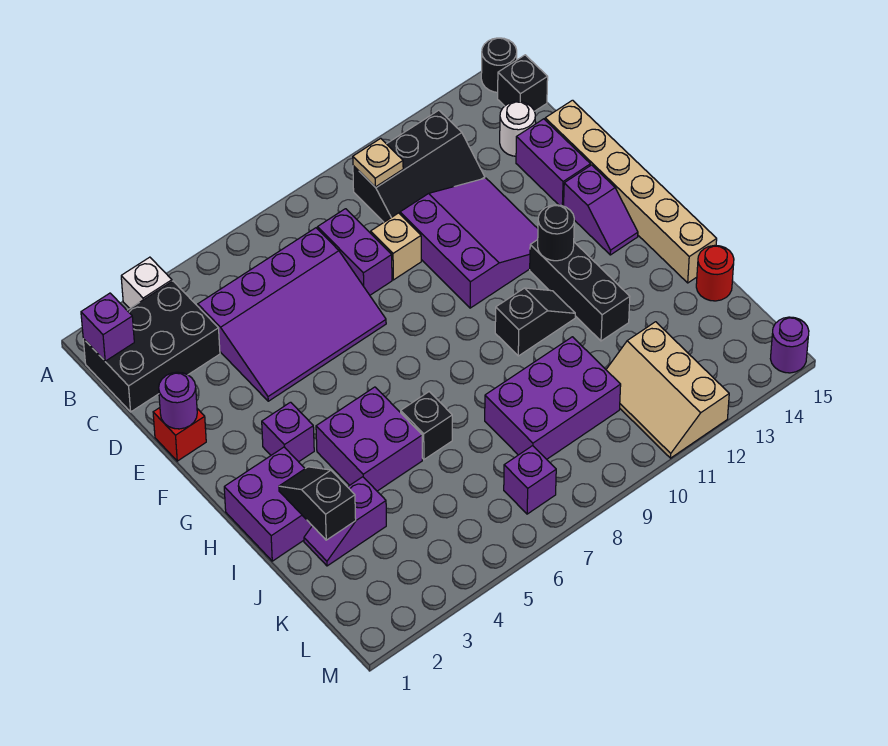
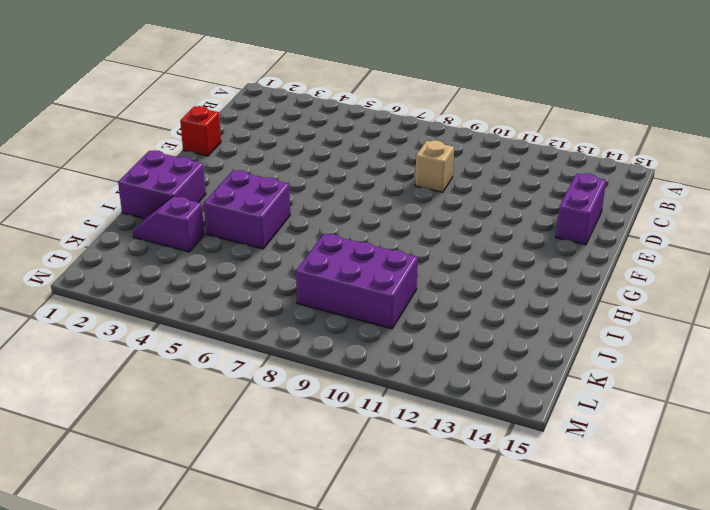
none -> white brick A3 level 1
none -> black round brick A15 level 1
none -> black brick B1:C3 level 1
none -> black slope B10:C12 level 1 top B

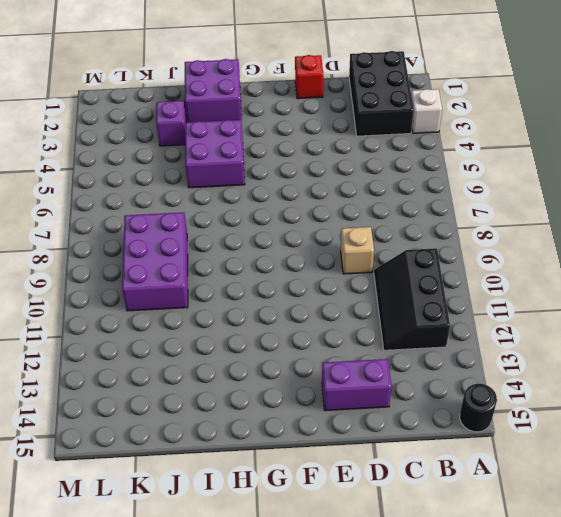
none -> black brick B15 level 1
none -> purple slope C4:E7 level 1 top C
none -> purple brick C8:D8 level 1
none -> white round brick C14 level 1

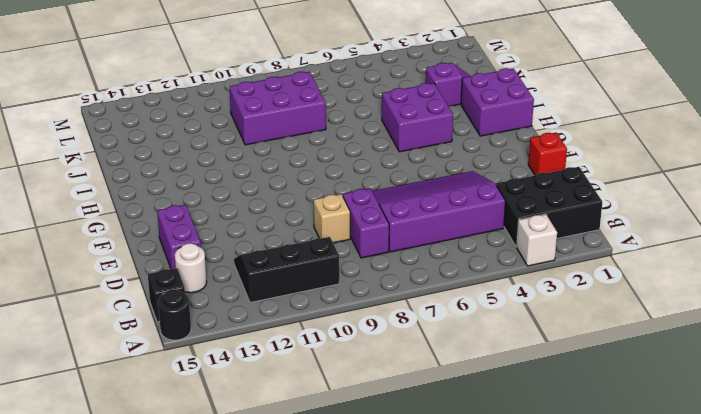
none -> purple slope D10:F12 level 1 top 10
none -> tan brick D15:I15 level 1
none -> purple slope F14:G14 level 1 top F
none -> purple brick G3 level 1

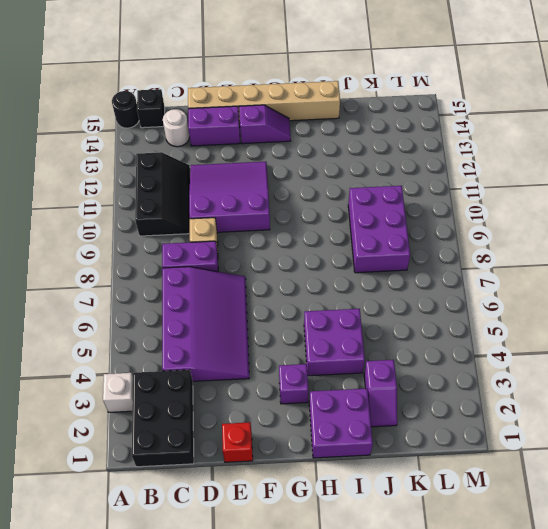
none -> black brick G12:I12 level 1
none -> black slope H10:H11 level 1 top 10
none -> black brick I6 level 1
none -> red round brick J15 level 1

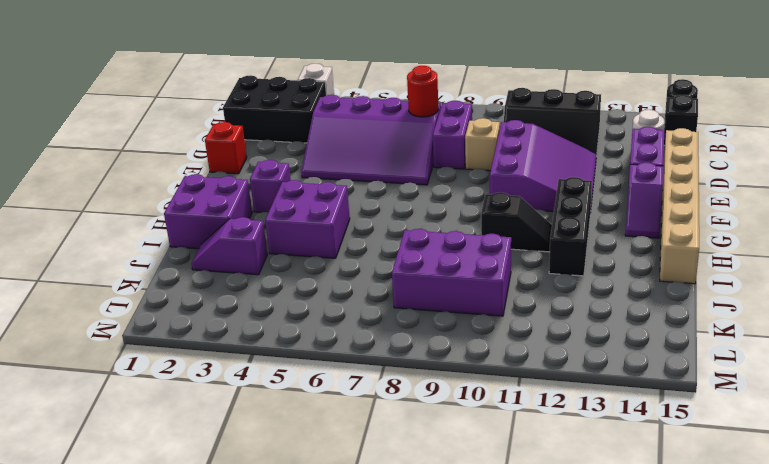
red round brick C7 level 2 -> red round brick J15 level 1
none -> black brick I6 level 1
none -> tan slope K11:M12 level 1 top 12
none -> purple brick L7 level 1
none -> purple round brick M15 level 1

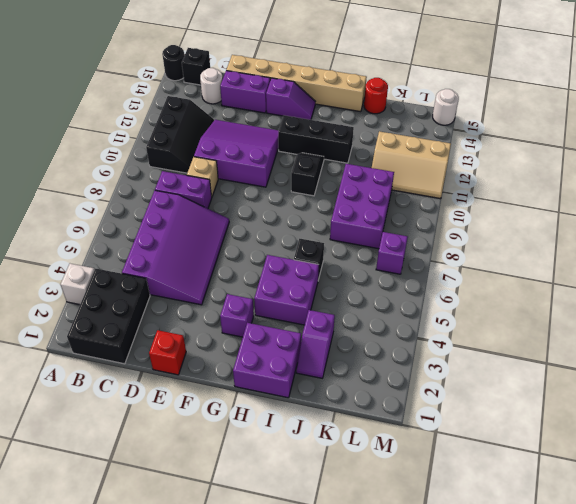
white round brick M15 level 1 -> purple round brick M15 level 1
none -> purple brick B1 level 2
none -> tan plate B10 level 2
none -> purple round brick E1 level 2
none -> black round brick G12 level 2

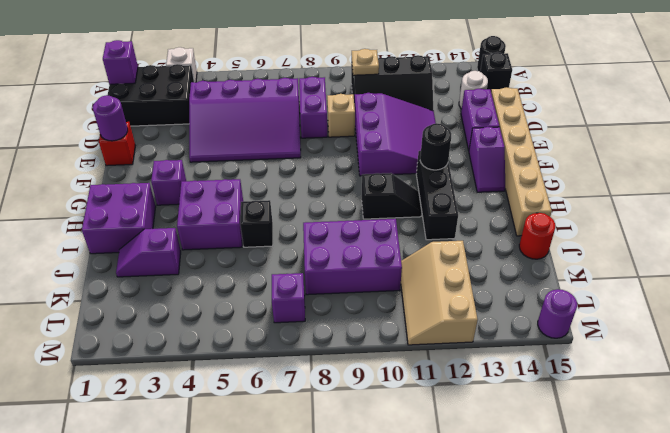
none -> black slope I2:J2 level 2 top J

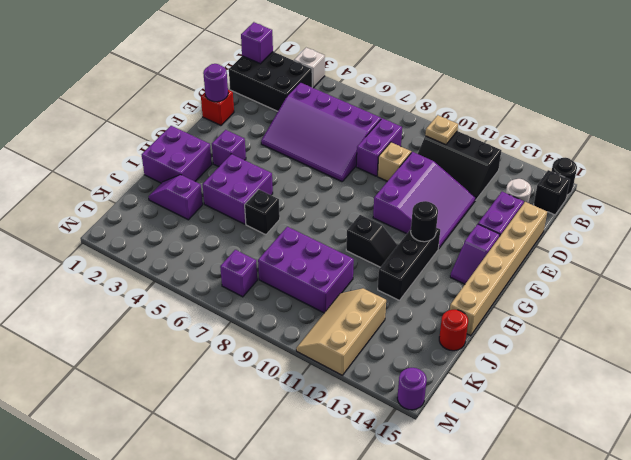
none -> black slope I2:J2 level 2 top J

